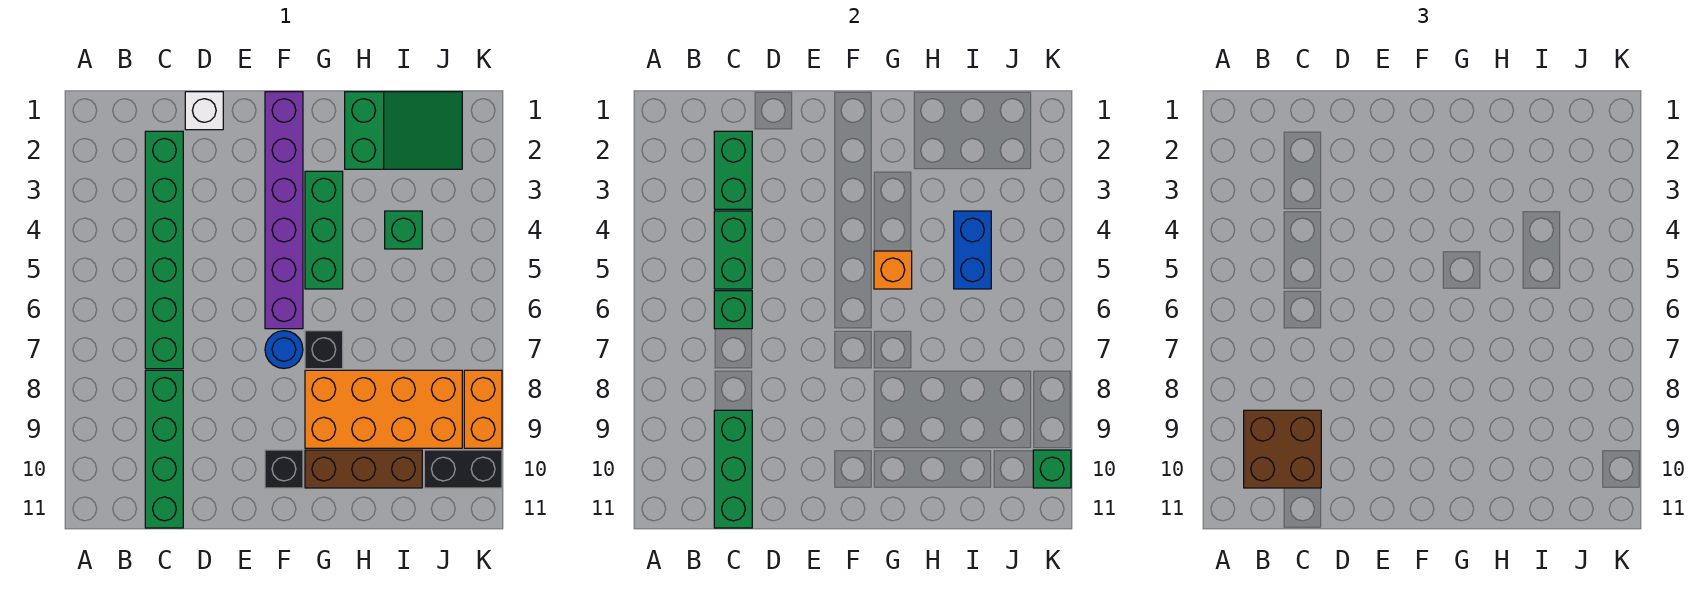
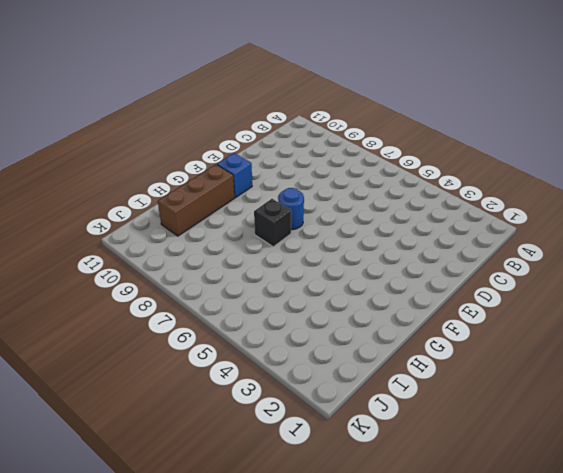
blue brick F10 level 1 -> black brick F10 level 1
none -> green brick C2:C7 level 1
none -> green brick C8:C11 level 1
none -> white brick D1 level 1

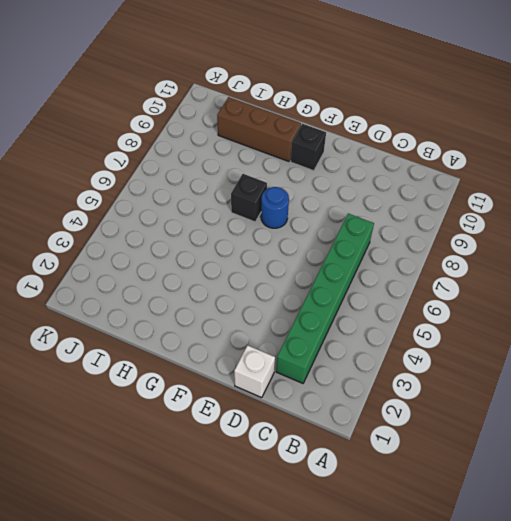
none -> green brick C8:C11 level 1
none -> purple brick F1:F6 level 1
none -> green brick G3:G5 level 1

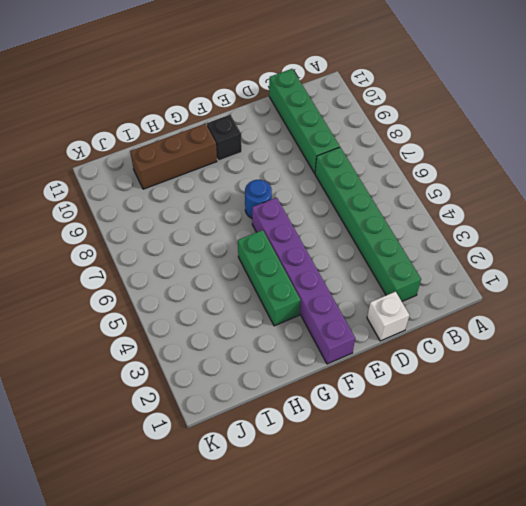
none -> black brick G7 level 1
none -> orange brick G8:J9 level 1
none -> green slope H1:J2 level 1 top H

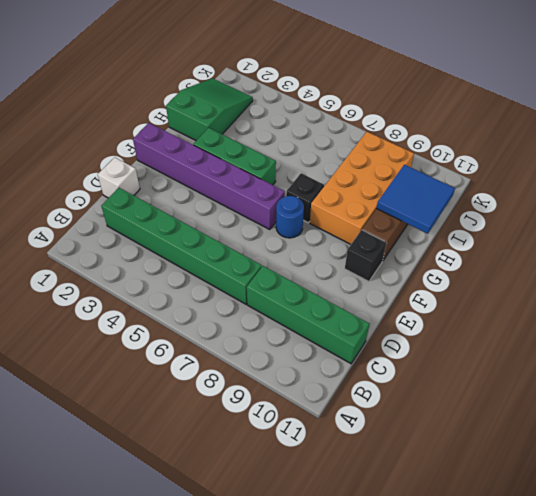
blue tile H10:I11 level 2 -> none
none -> green brick I4 level 1
none -> black brick J10:K10 level 1
none -> orange brick K8:K9 level 1

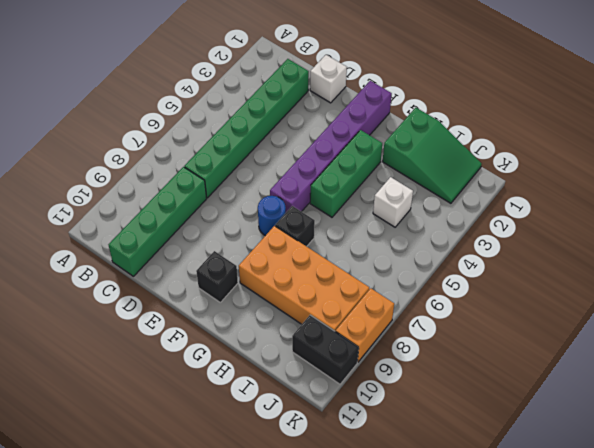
white brick I4 level 1 -> green brick I4 level 1
none -> brown brick G10:I10 level 1
none -> green brick C2:C3 level 2
none -> green brick C4:C5 level 2

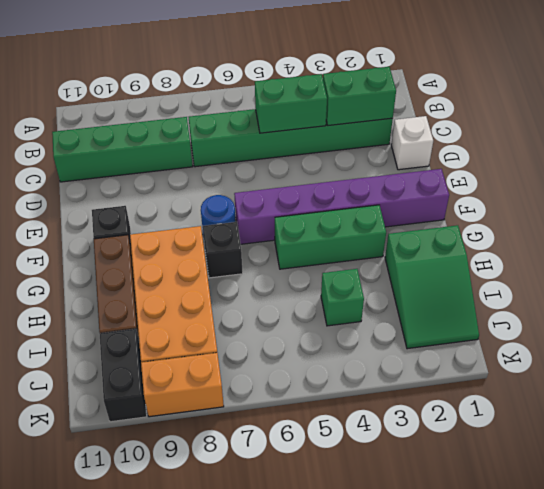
none -> green brick C6 level 2
none -> green brick C9:C11 level 2
none -> orange brick G5 level 2

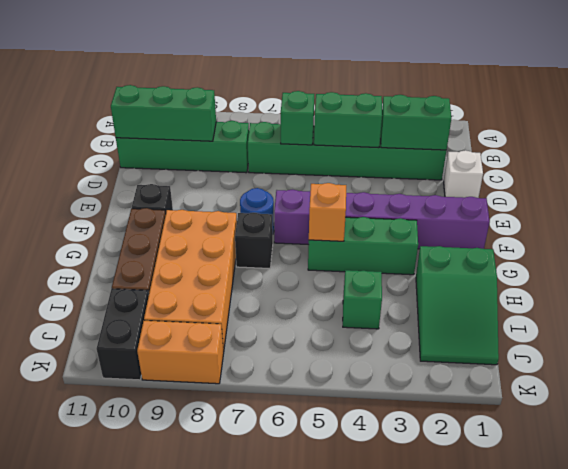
none -> blue brick I4:I5 level 2
none -> green brick K10 level 2
none -> brown brick B9:C10 level 3

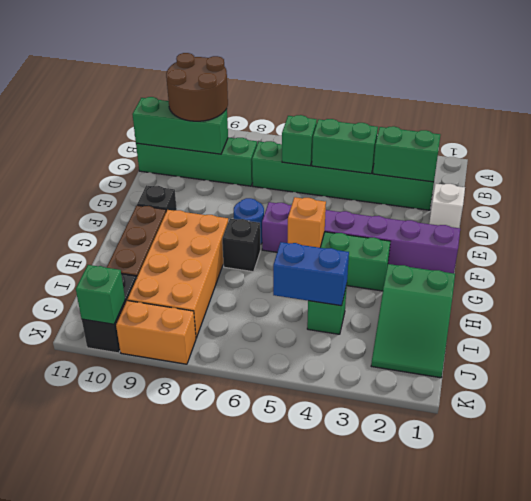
brown round brick B9:C10 level 3 -> brown brick B9:C10 level 3

